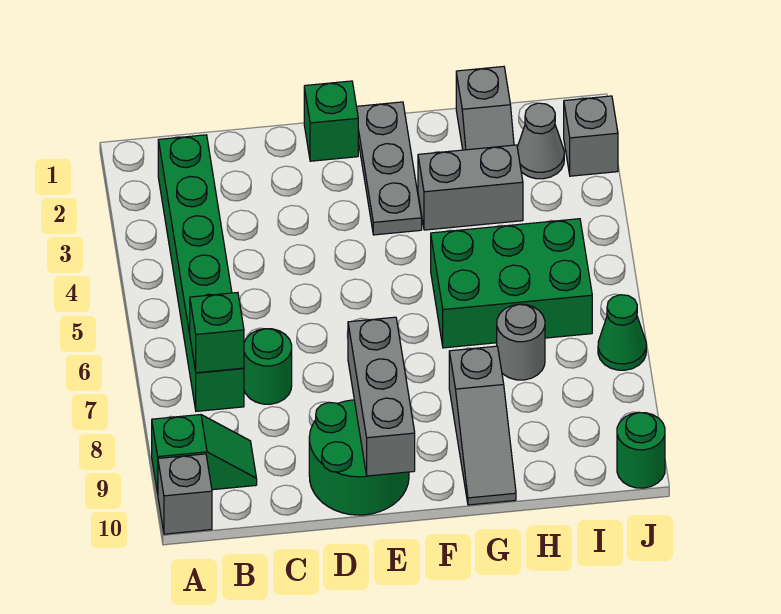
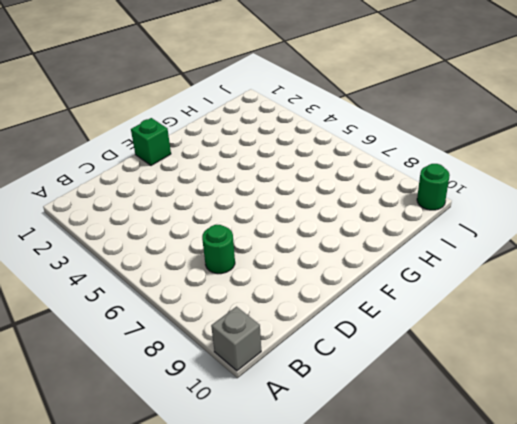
none -> green slope A9:B9 level 1 top A
none -> green brick B2:B7 level 1
none -> green round brick D9:E10 level 1

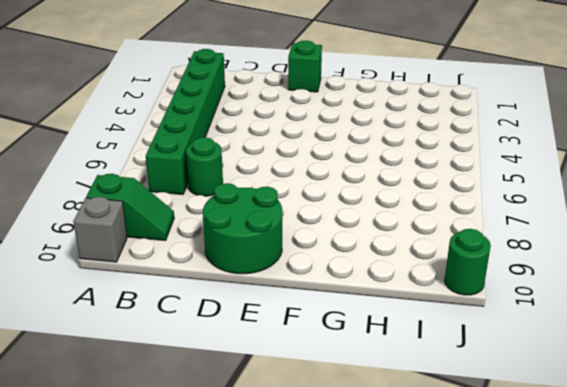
none -> grey plate F1:F3 level 1
none -> grey brick G3:H3 level 1
none -> green brick G5:I6 level 1

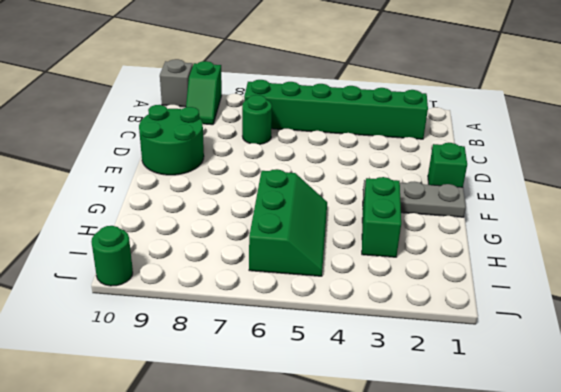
green brick G3:H3 level 1 -> grey brick G3:H3 level 1
green slope G5:I6 level 1 top 6 -> green brick G5:I6 level 1
none -> grey slope G8:G10 level 1 top 8
none -> grey slope H1:H2 level 1 top 1
none -> grey round brick H7 level 1

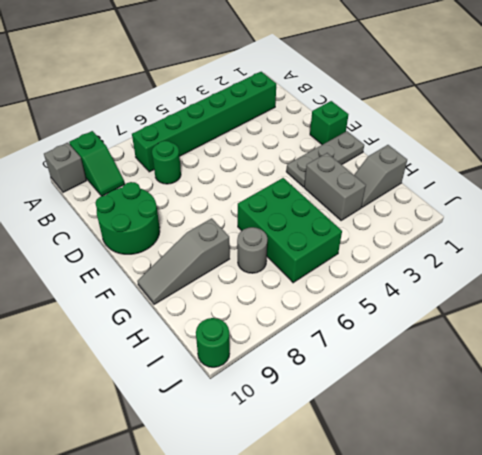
none -> grey cone I2 level 1
none -> grey brick J2 level 1
none -> green cone J7 level 1

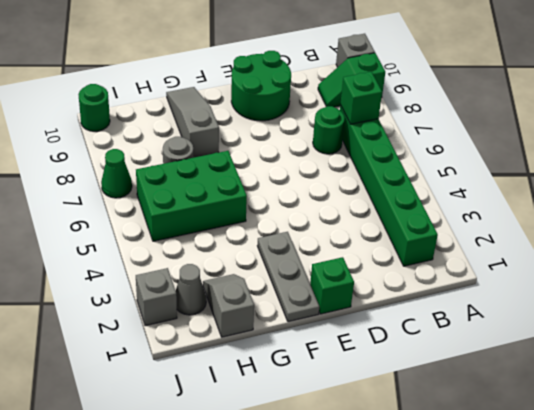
none -> grey brick G3:H3 level 1
none -> grey brick E8:E10 level 2

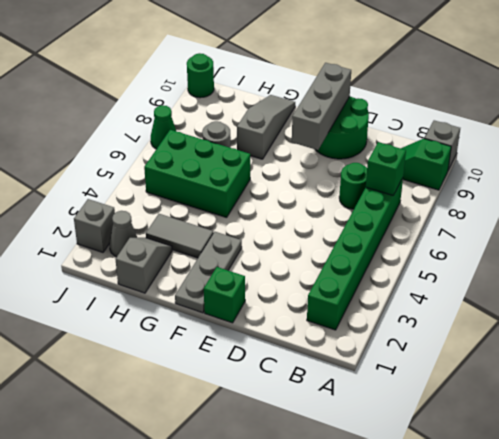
grey tile G3:H3 level 1 -> grey brick G3:H3 level 1

